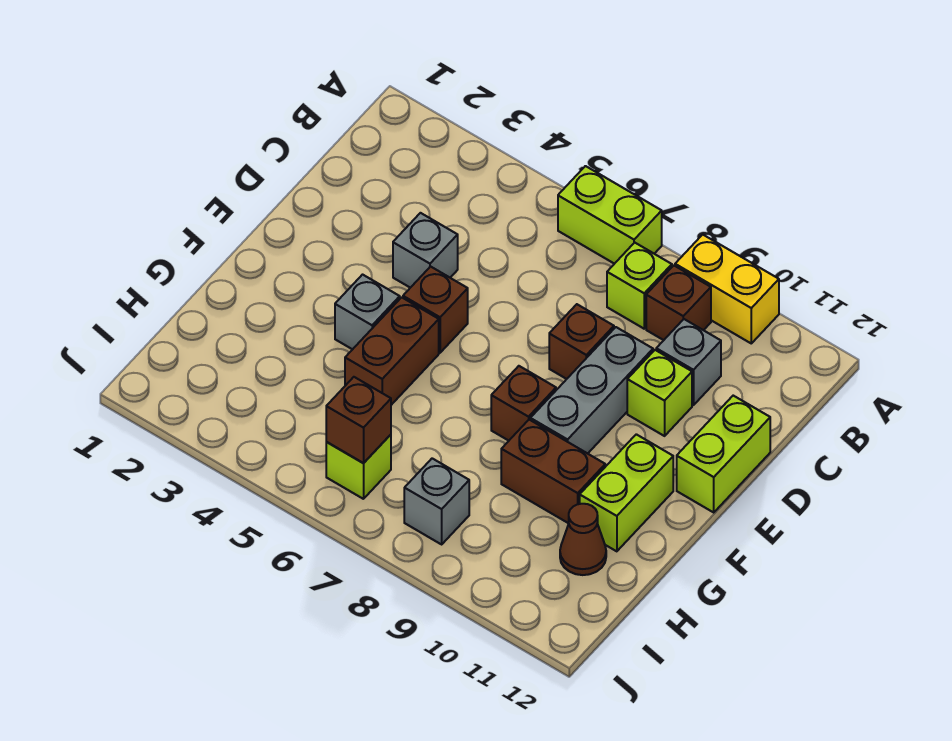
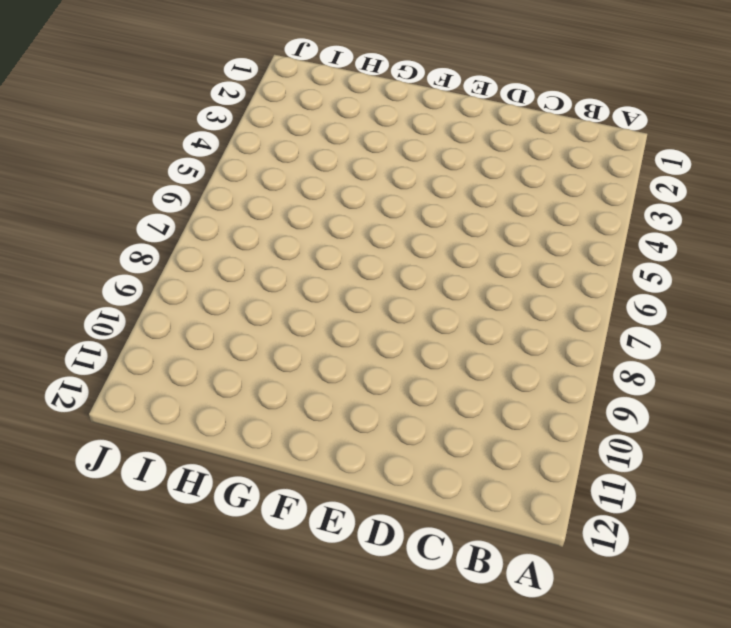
none -> lime brick A6:A7 level 1
none -> yellow brick A9:A10 level 1
none -> lime brick B8 level 1

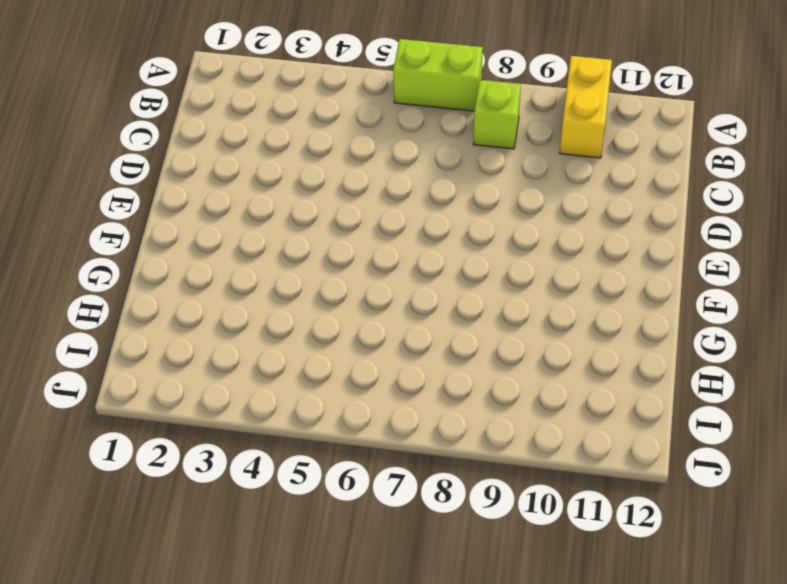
yellow brick A10:B10 level 1 -> yellow brick A9:A10 level 1
none -> brown brick B9 level 1
none -> grey brick C10 level 1
none -> grey brick D4 level 1

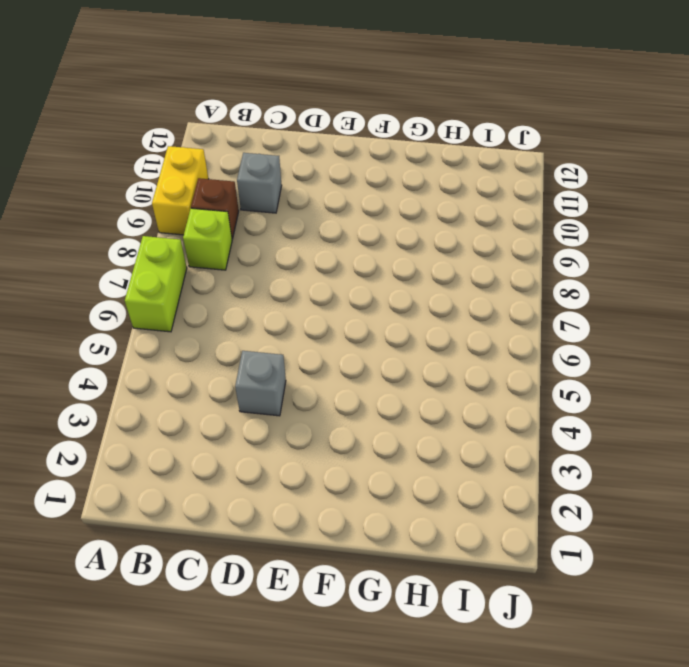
none -> brown brick D8 level 1
none -> grey brick D9:F9 level 1
none -> lime brick D10 level 1

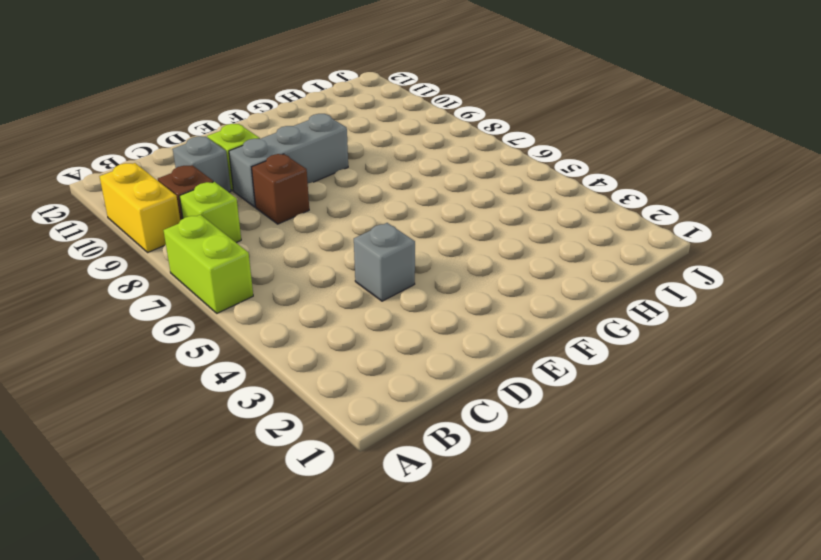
none -> lime brick D12:E12 level 1
none -> brown brick E5 level 1
none -> grey brick F4 level 1

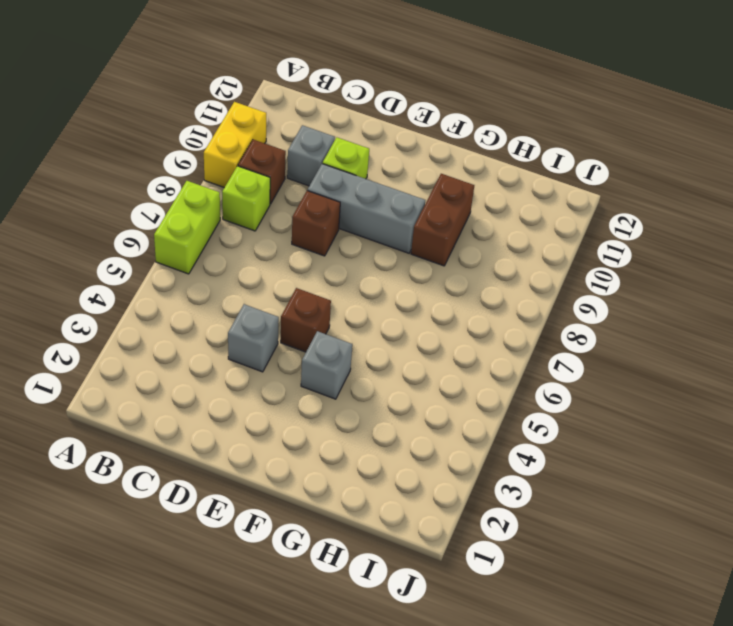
none -> lime brick D12:E12 level 1
none -> brown brick F5:G5 level 1
none -> brown brick F8 level 1

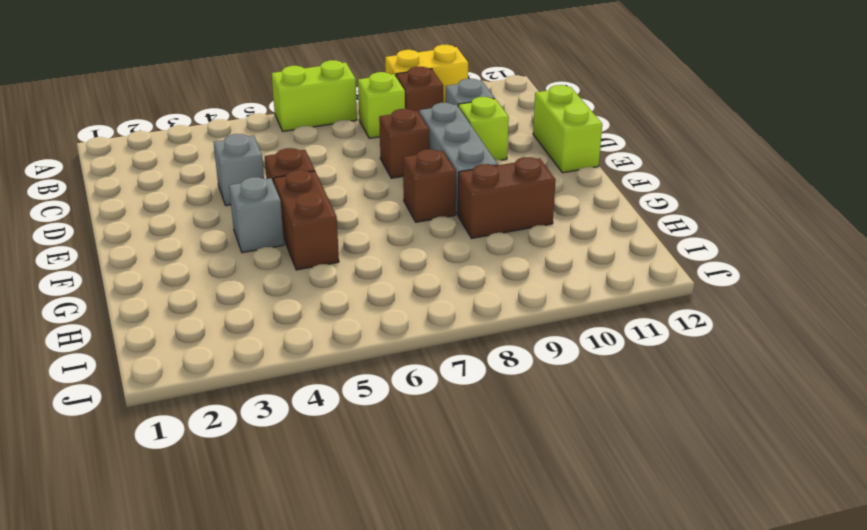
none -> lime brick F11:G11 level 1
none -> brown cone H11 level 1
none -> lime brick I6 level 1

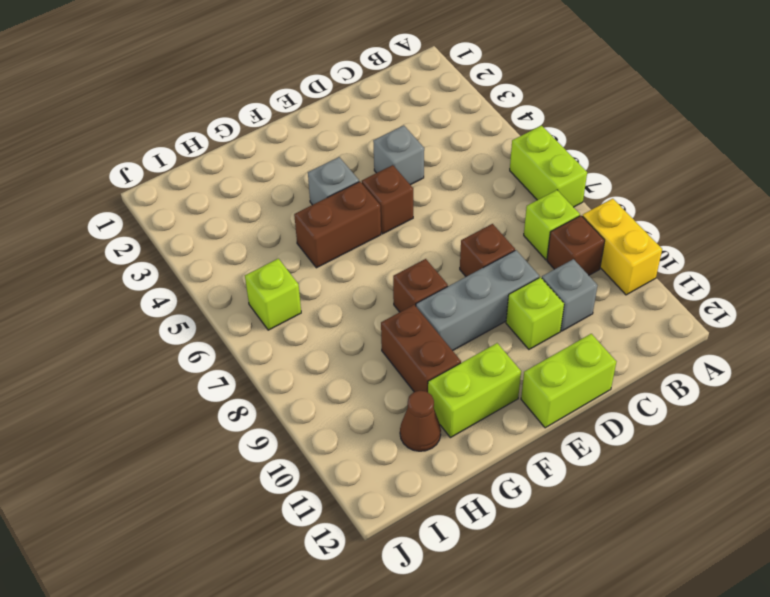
none -> grey brick I8 level 1
none -> brown brick I6 level 2

